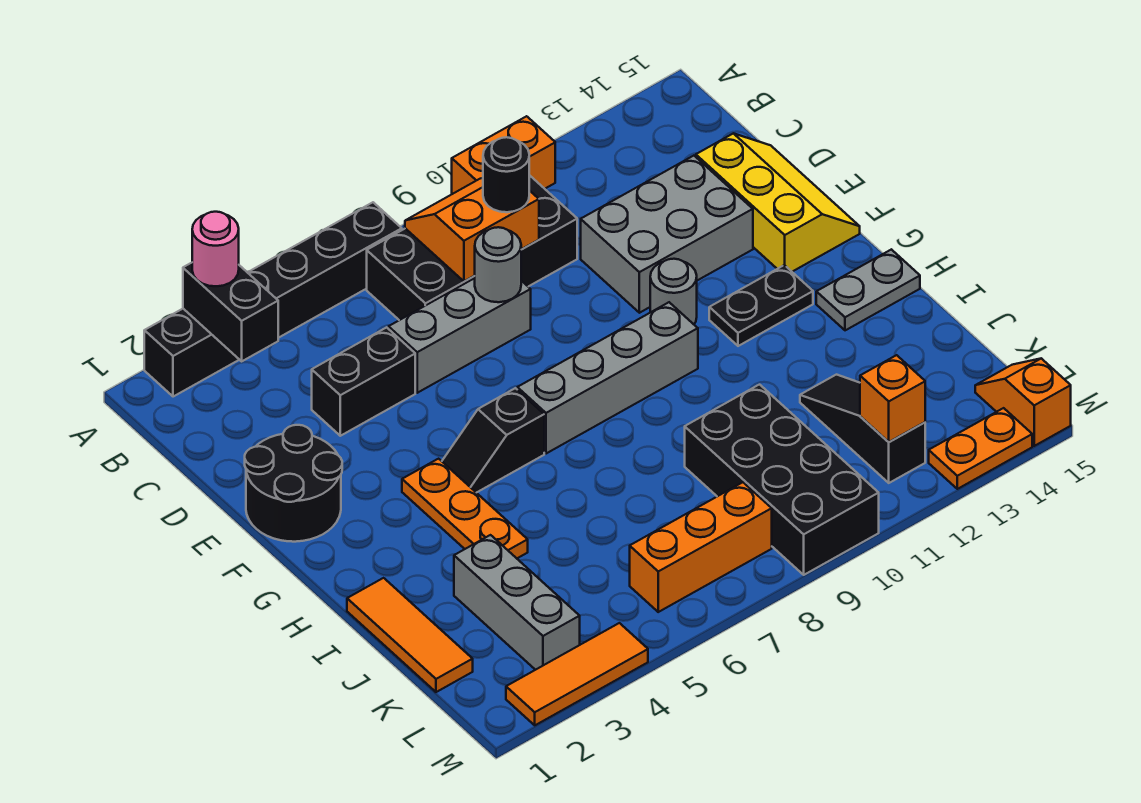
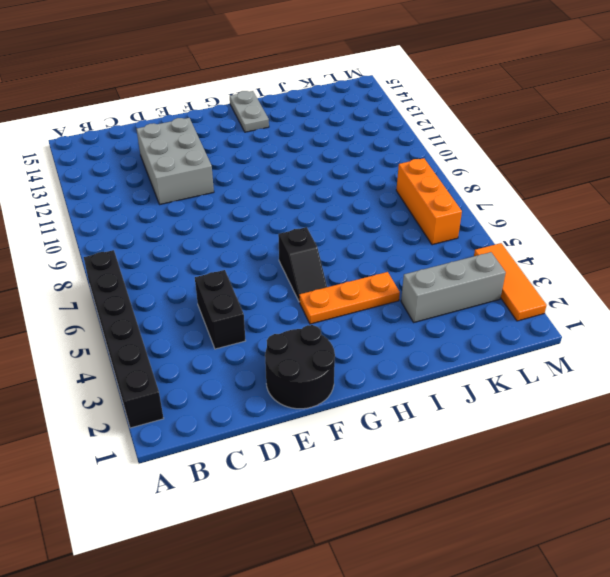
none -> orange brick A10:A11 level 1
none -> black brick B7:C10 level 1
none -> grey brick D6:D8 level 1

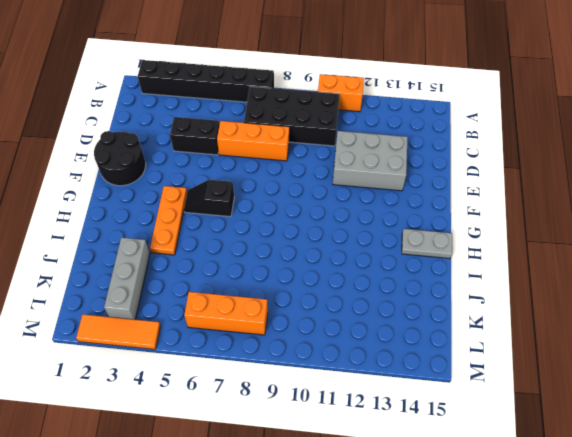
orange brick D6:D8 level 1 -> grey brick D6:D8 level 1
none -> yellow slope D14:F15 level 1 top 14
none -> grey round brick F11 level 1
none -> grey brick G7:G10 level 1

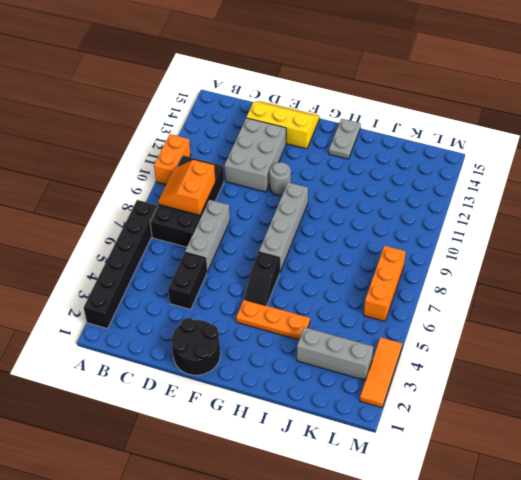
none -> black plate G12:G13 level 1
none -> orange tile I1:K1 level 1
none -> black brick J9:M10 level 1

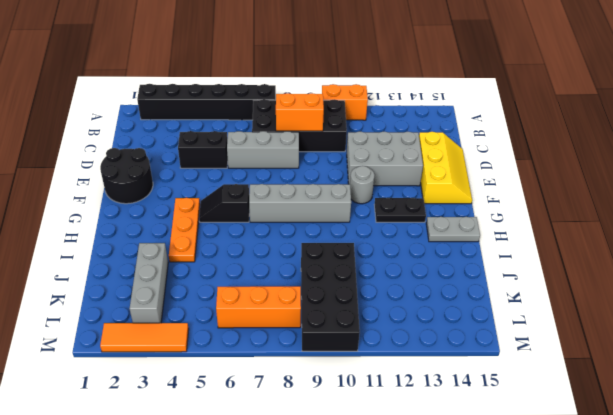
none -> orange tile I1:K1 level 1
none -> black slope J12:L12 level 1 top L
none -> orange slope L15:M15 level 1 top M

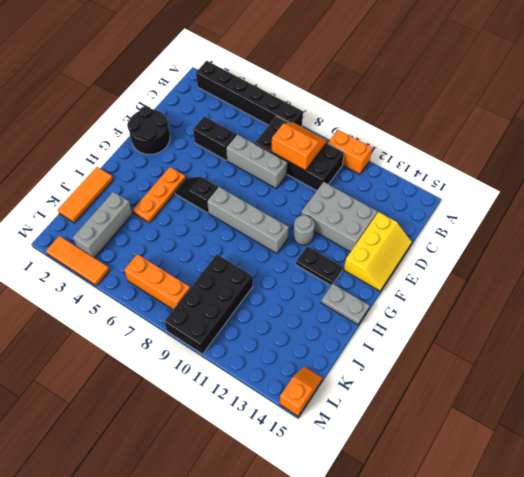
none -> black slope J12:L12 level 1 top L
none -> orange plate M13:M14 level 1
none -> black brick A3:B3 level 2

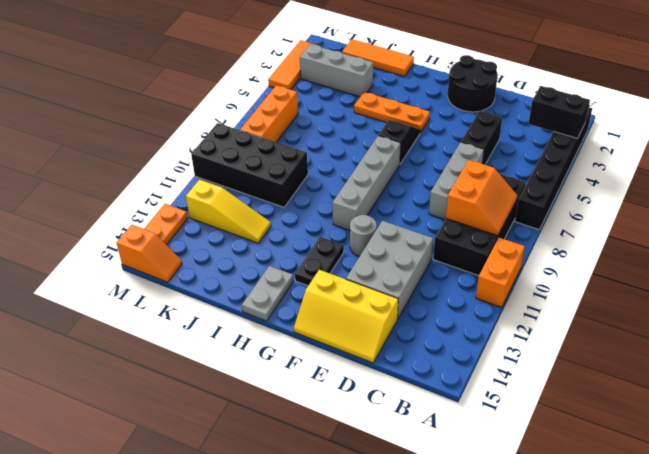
yellow slope J12:L12 level 1 top L -> black slope J12:L12 level 1 top L
none -> grey round brick D8 level 2
none -> orange brick L12 level 2
none -> pink round brick A3 level 3

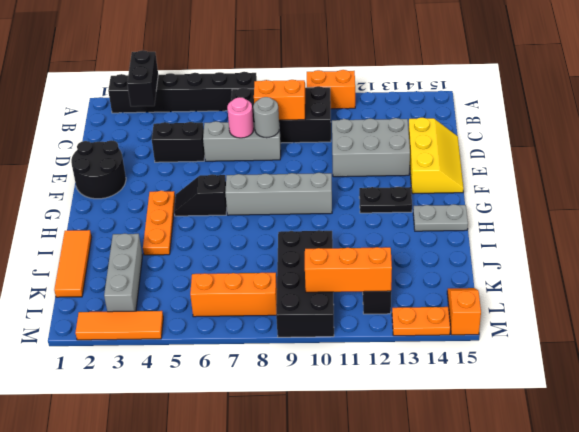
pink round brick D7 level 2 -> pink round brick A3 level 3
orange brick L10:L12 level 2 -> orange brick L12 level 2
none -> grey round brick F11 level 1
none -> black round brick C9 level 3

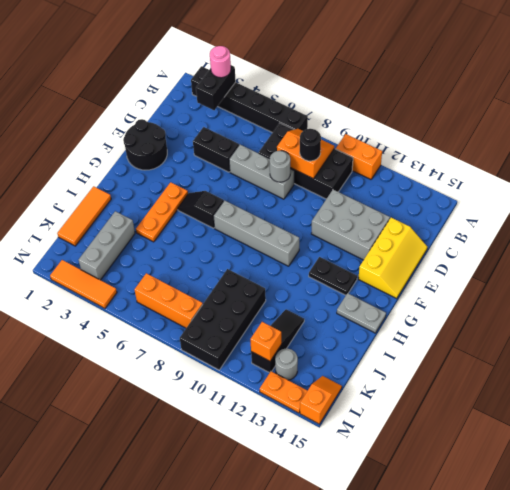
grey round brick L13 level 1 -> grey round brick F11 level 1

